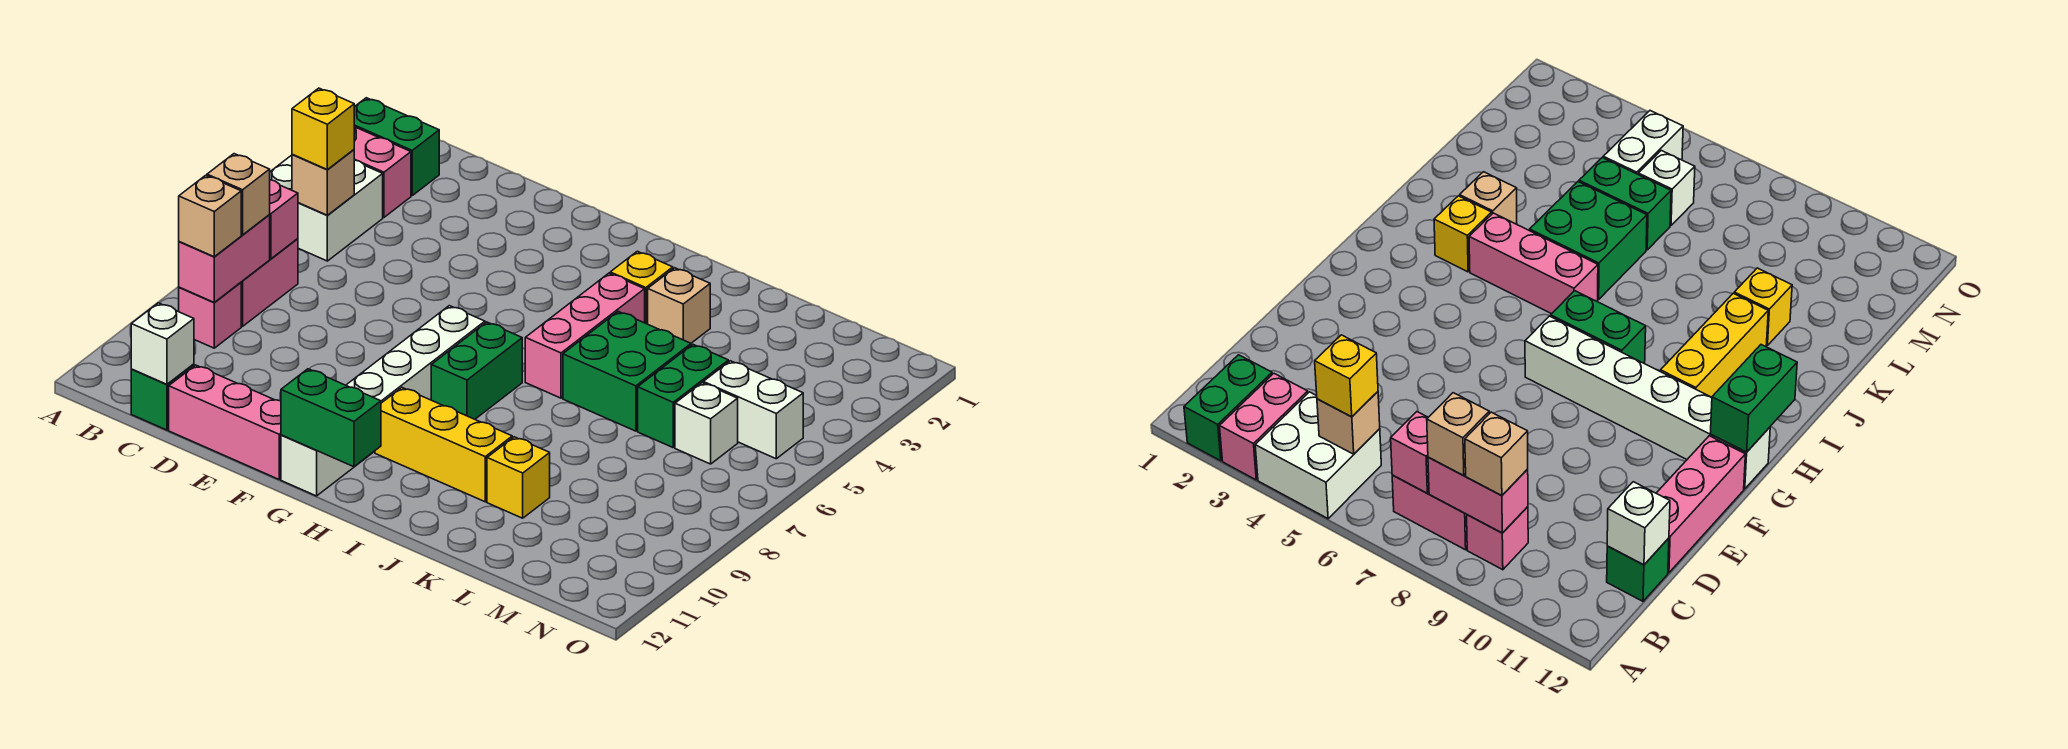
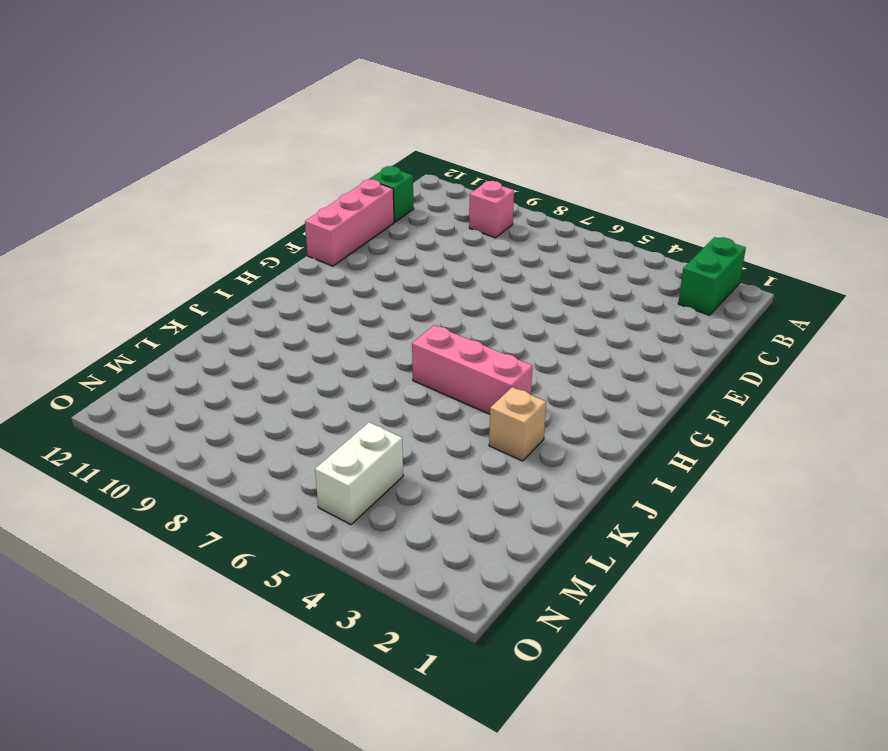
none -> pink brick A3:B3 level 1
none -> white brick A4:B5 level 1
none -> pink brick B7:B8 level 1

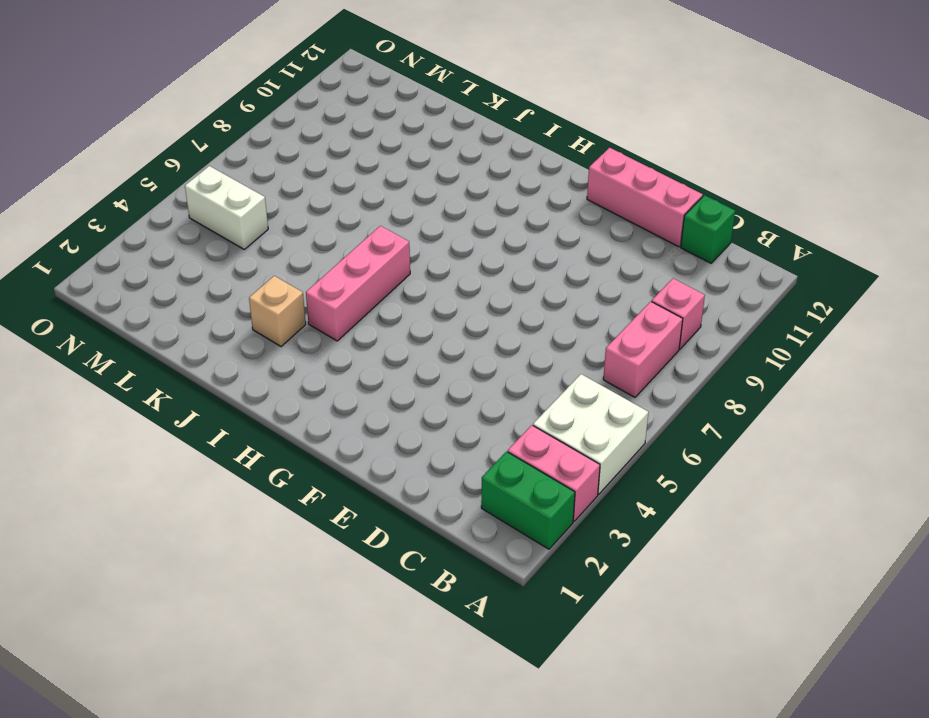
none -> white brick G7:G12 level 1
none -> green brick H7:H8 level 1
none -> yellow brick H10:J10 level 1

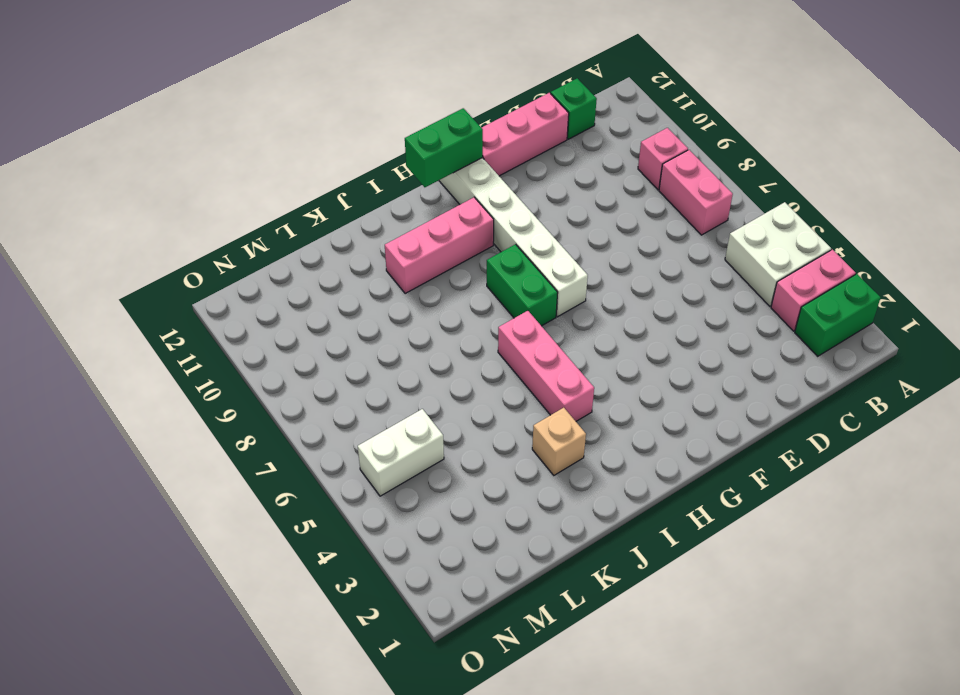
pink brick H10:J10 level 1 -> yellow brick H10:J10 level 1
none -> yellow brick I3 level 1
none -> green brick J5:K6 level 1
none -> yellow brick K10 level 1

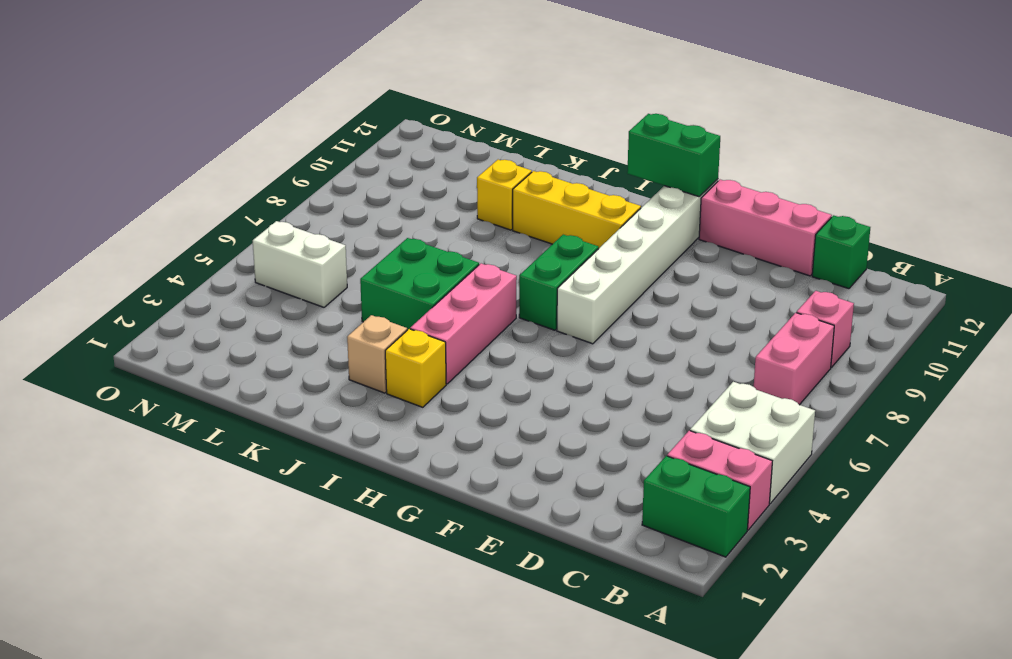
none -> green brick L5:L6 level 1
none -> white brick M6 level 1
none -> tan brick B5 level 2

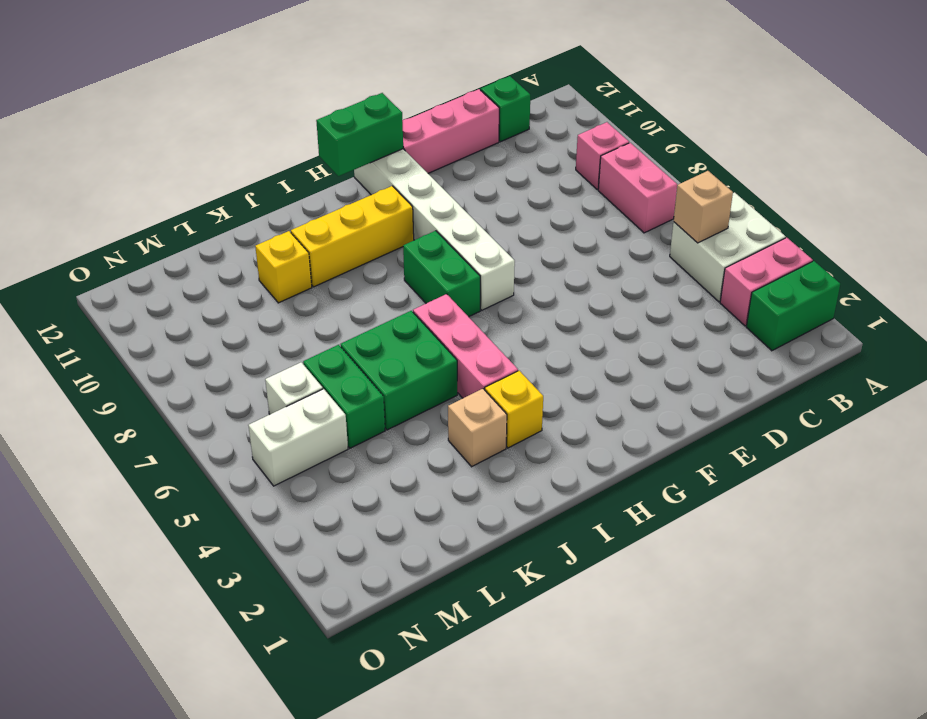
none -> pink brick B7 level 2
none -> pink brick B8:B9 level 2
none -> white brick C12 level 2

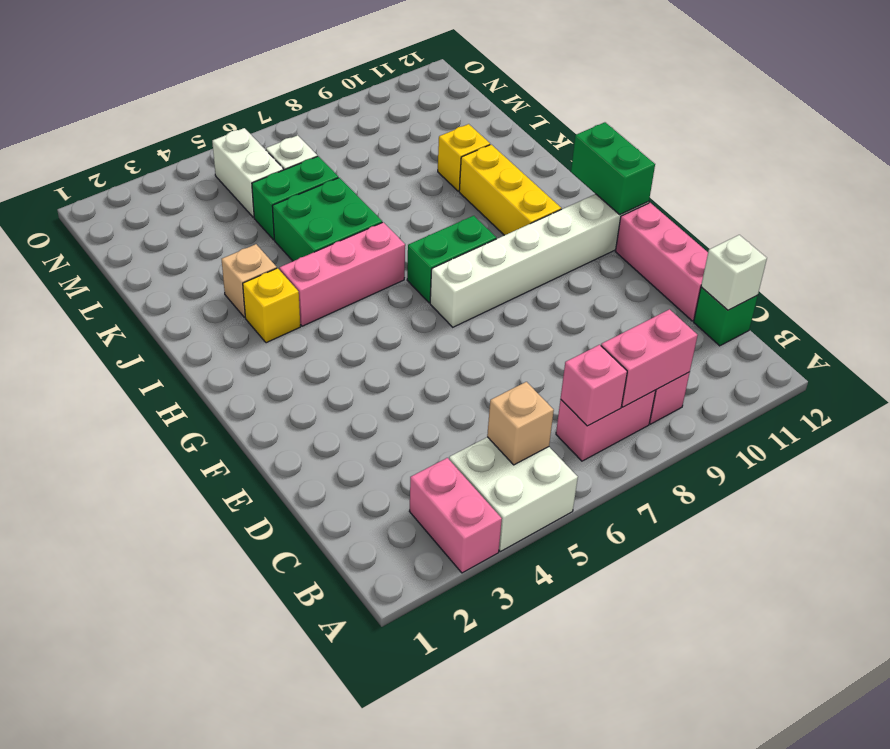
none -> green brick A2:B2 level 1
none -> yellow brick B5 level 3
none -> tan brick B8 level 3

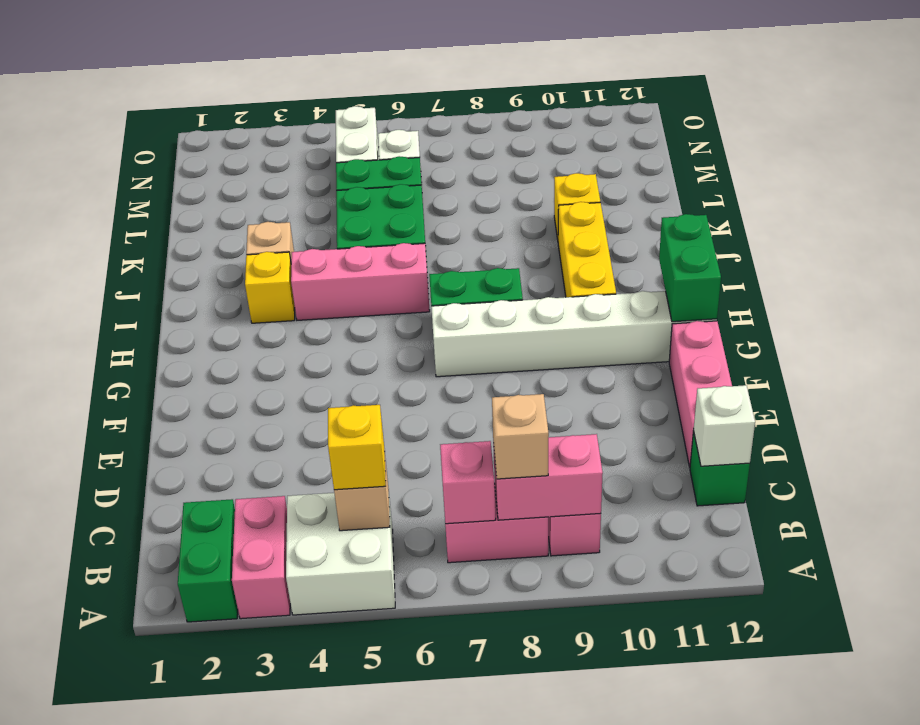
none -> tan brick B9 level 3

